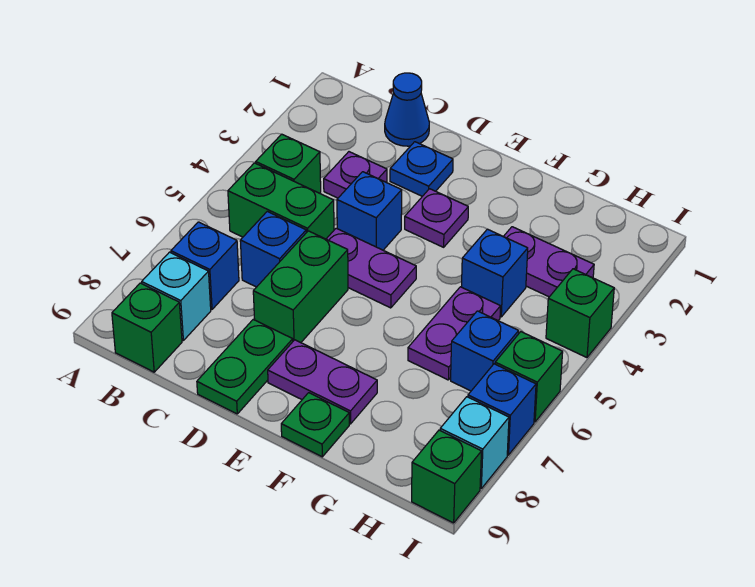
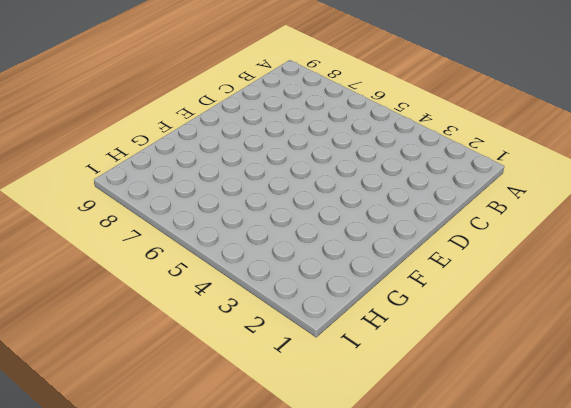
none -> green brick B4 level 1
none -> green brick B5:C5 level 1
none -> blue brick B7 level 1

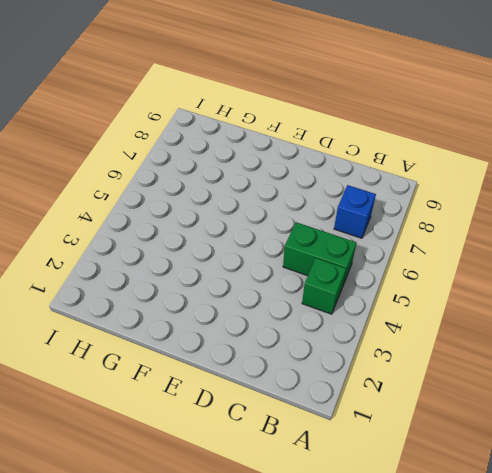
none -> cyan brick B8 level 1
none -> green brick B9 level 1
none -> blue cone C1 level 1

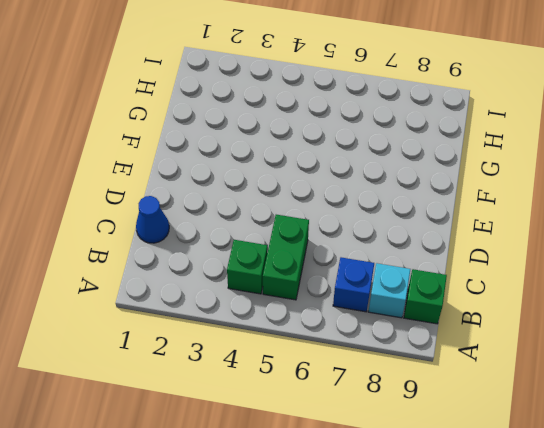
none -> purple plate C3 level 1
none -> blue brick C6 level 1
none -> blue plate D2 level 1

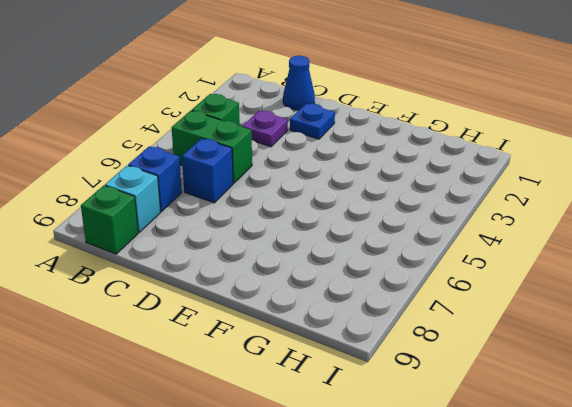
none -> blue brick D4 level 1
none -> purple plate D5:E5 level 1
none -> green brick D6:D7 level 1

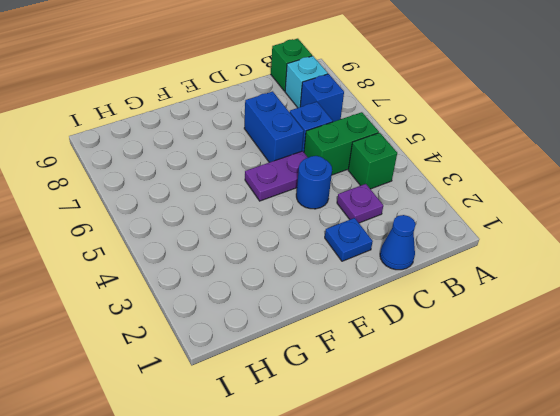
blue round brick D4 level 1 -> blue brick D4 level 1
blue brick D6:D7 level 1 -> green brick D6:D7 level 1
none -> green plate D8:D9 level 1
none -> purple plate E3 level 1
none -> purple plate E8:F8 level 1

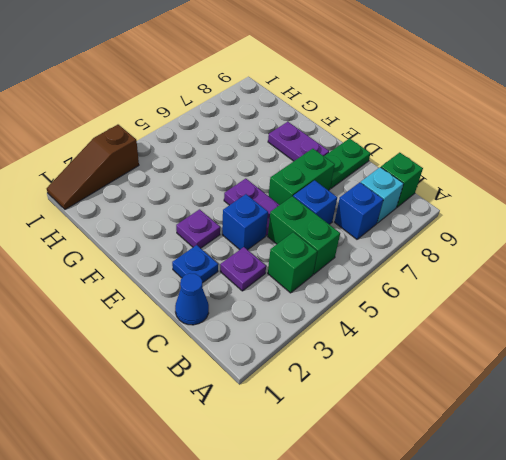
brown slope I1:I3 level 1 top 3 -> none
none -> green plate F9 level 1
none -> purple plate G3:H3 level 1
none -> blue brick G4 level 1

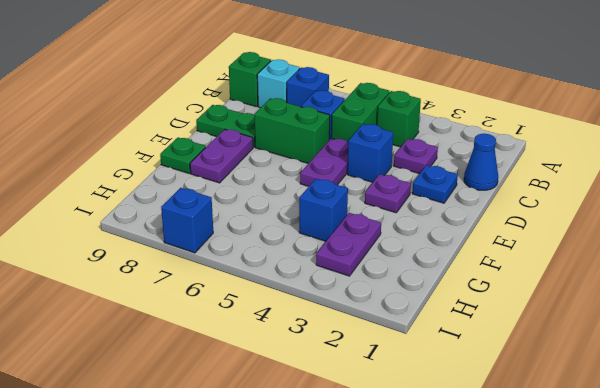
none -> purple plate G5:G6 level 1
none -> blue brick H6 level 1
none -> green brick I4 level 1

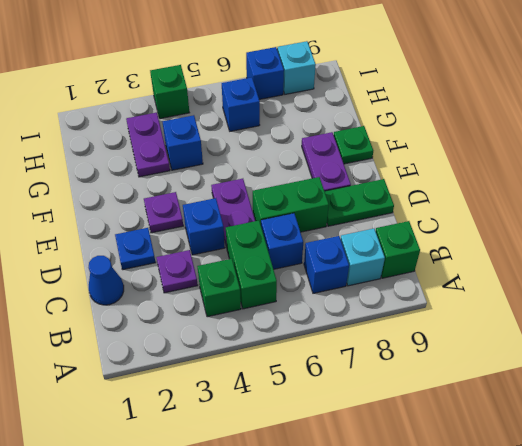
none -> purple plate G5:G6 level 1
none -> green brick I6 level 1
none -> green brick I9 level 1

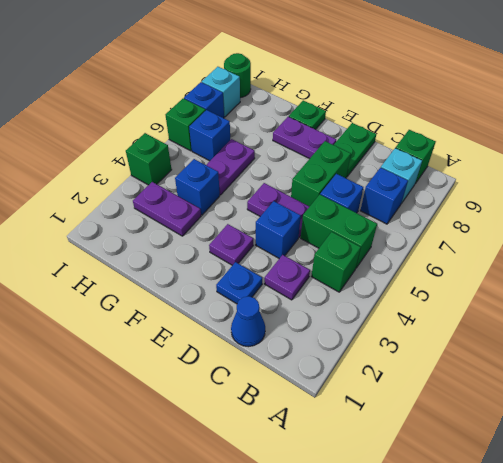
green round brick I9 level 1 -> green brick I9 level 1

